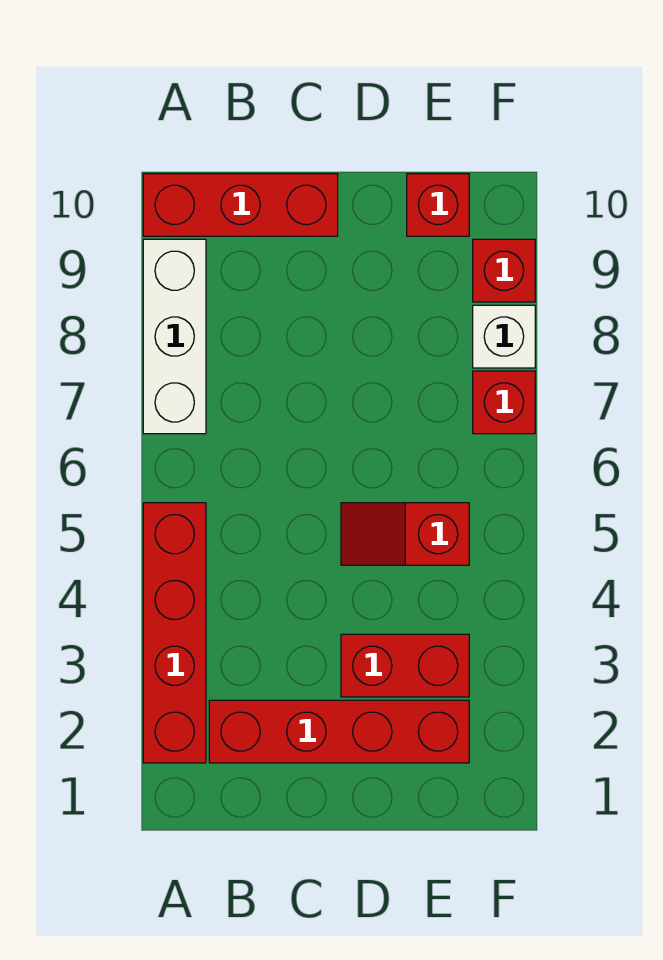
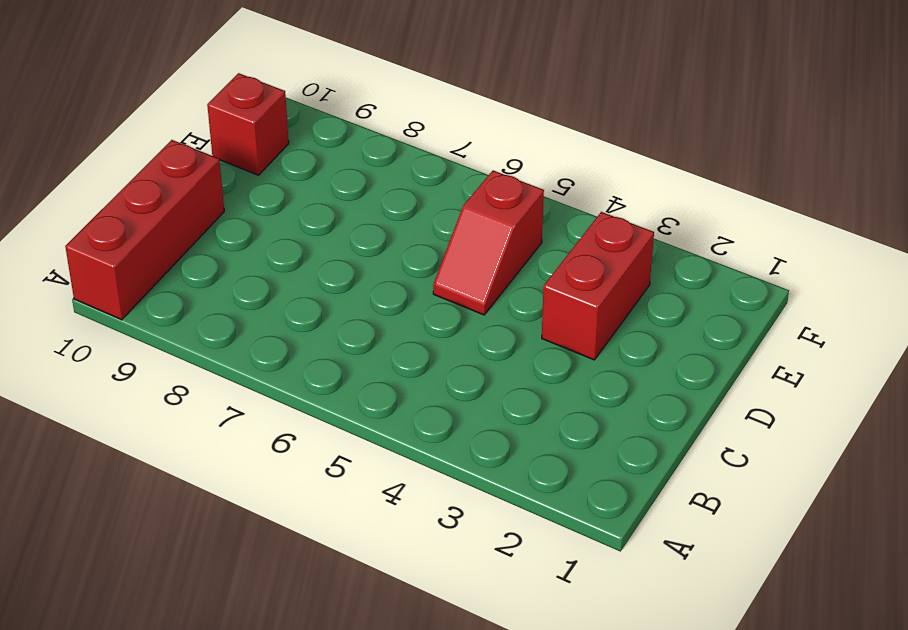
none -> red brick A2:A5 level 1
none -> white brick A7:A9 level 1

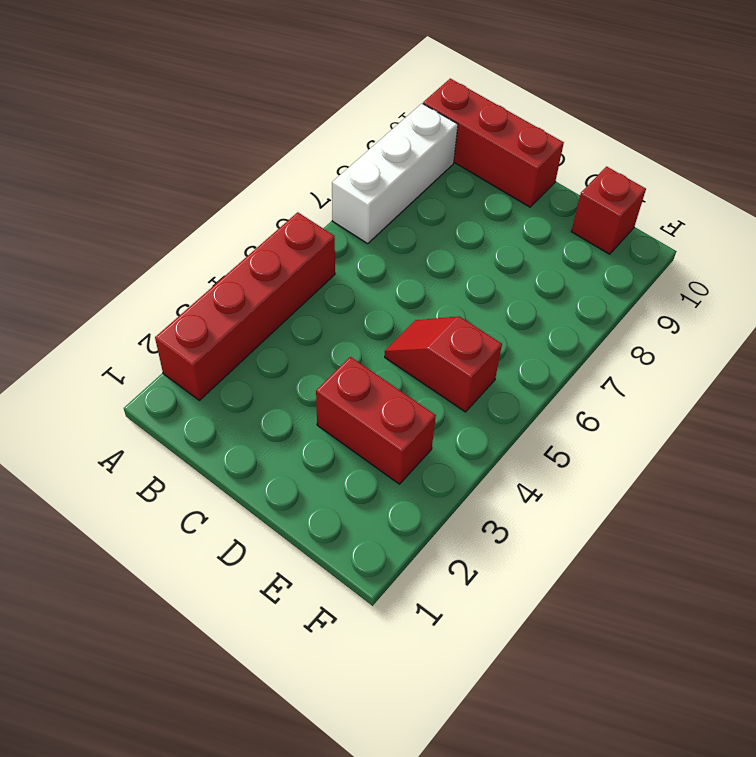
none -> red brick B2:E2 level 1
none -> red brick F7 level 1

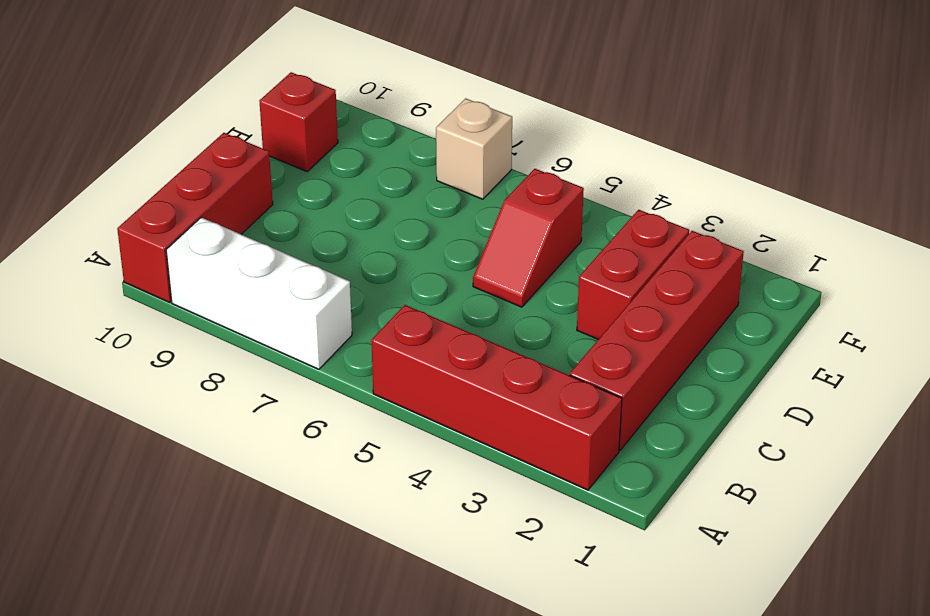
tan brick F7 level 1 -> red brick F7 level 1
none -> white brick F8 level 1
none -> red brick F9 level 1

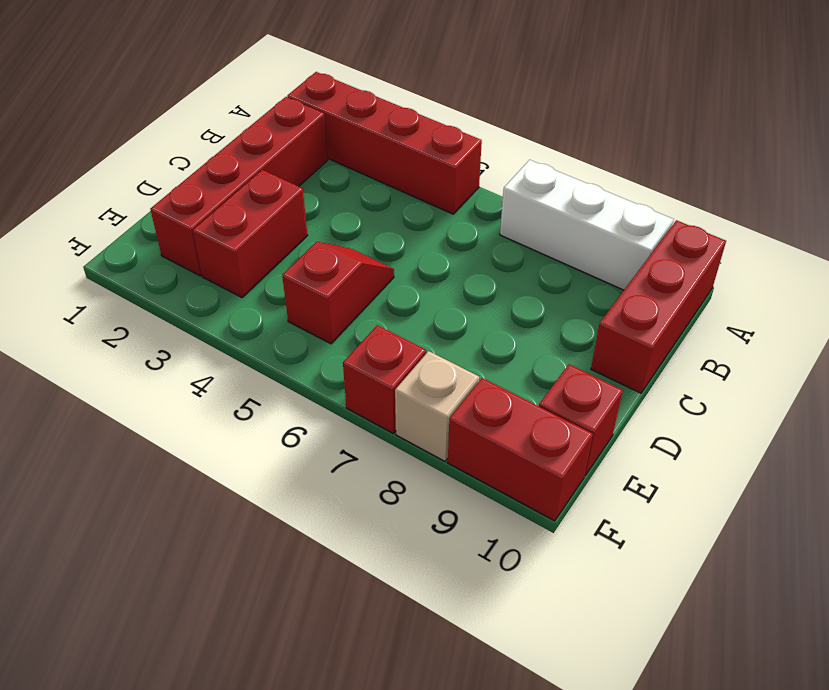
tan brick F8 level 1 -> white brick F8 level 1
red brick F9:F10 level 1 -> red brick F9 level 1

